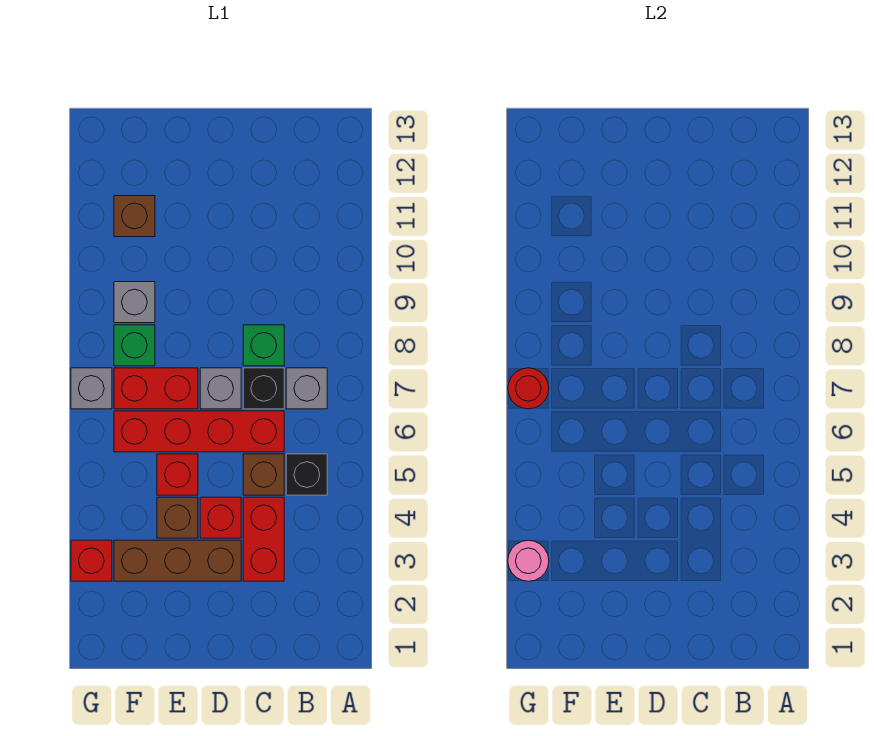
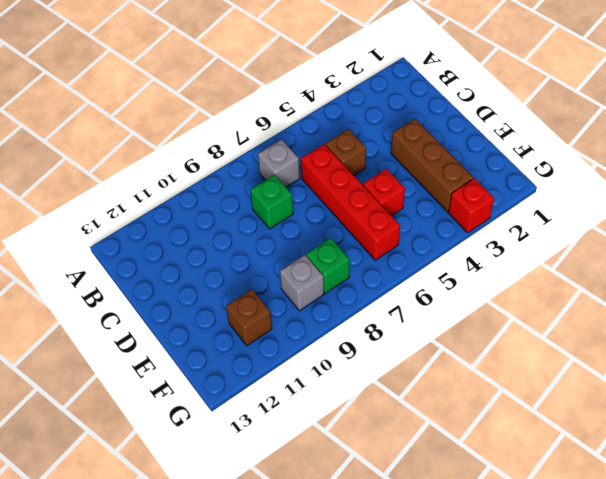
none -> black brick B5 level 1
none -> red brick C3:C4 level 1
none -> black brick C7 level 1

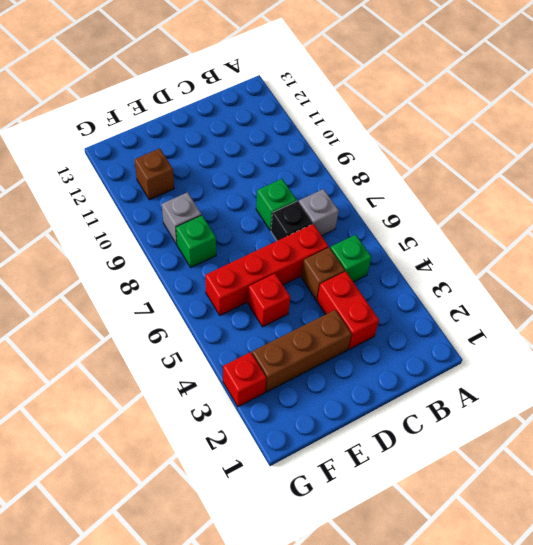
green brick B5 level 1 -> black brick B5 level 1
none -> red brick D4 level 1
none -> grey brick D7 level 1
none -> brown brick E4 level 1

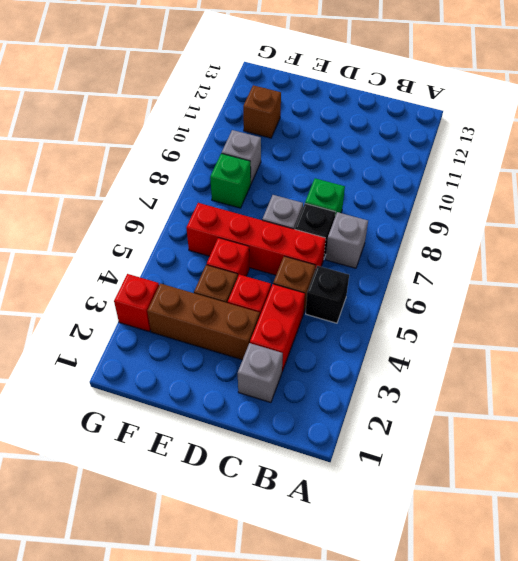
grey brick C2 level 1 -> grey brick G7 level 1
none -> red brick E7:F7 level 1
none -> pink round brick G3 level 2
none -> red round brick G7 level 2

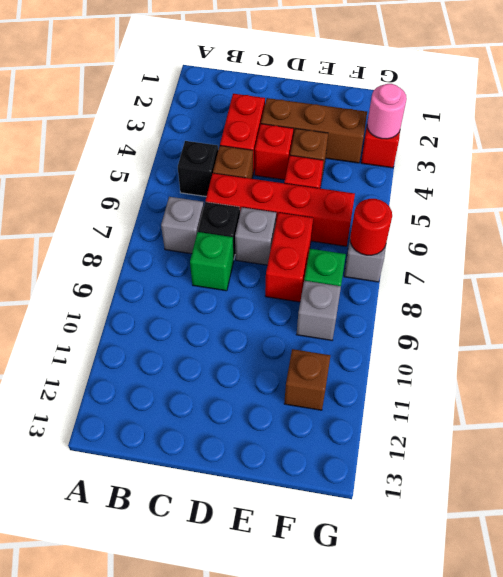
red brick E7:E8 level 1 -> red brick E7:F7 level 1

